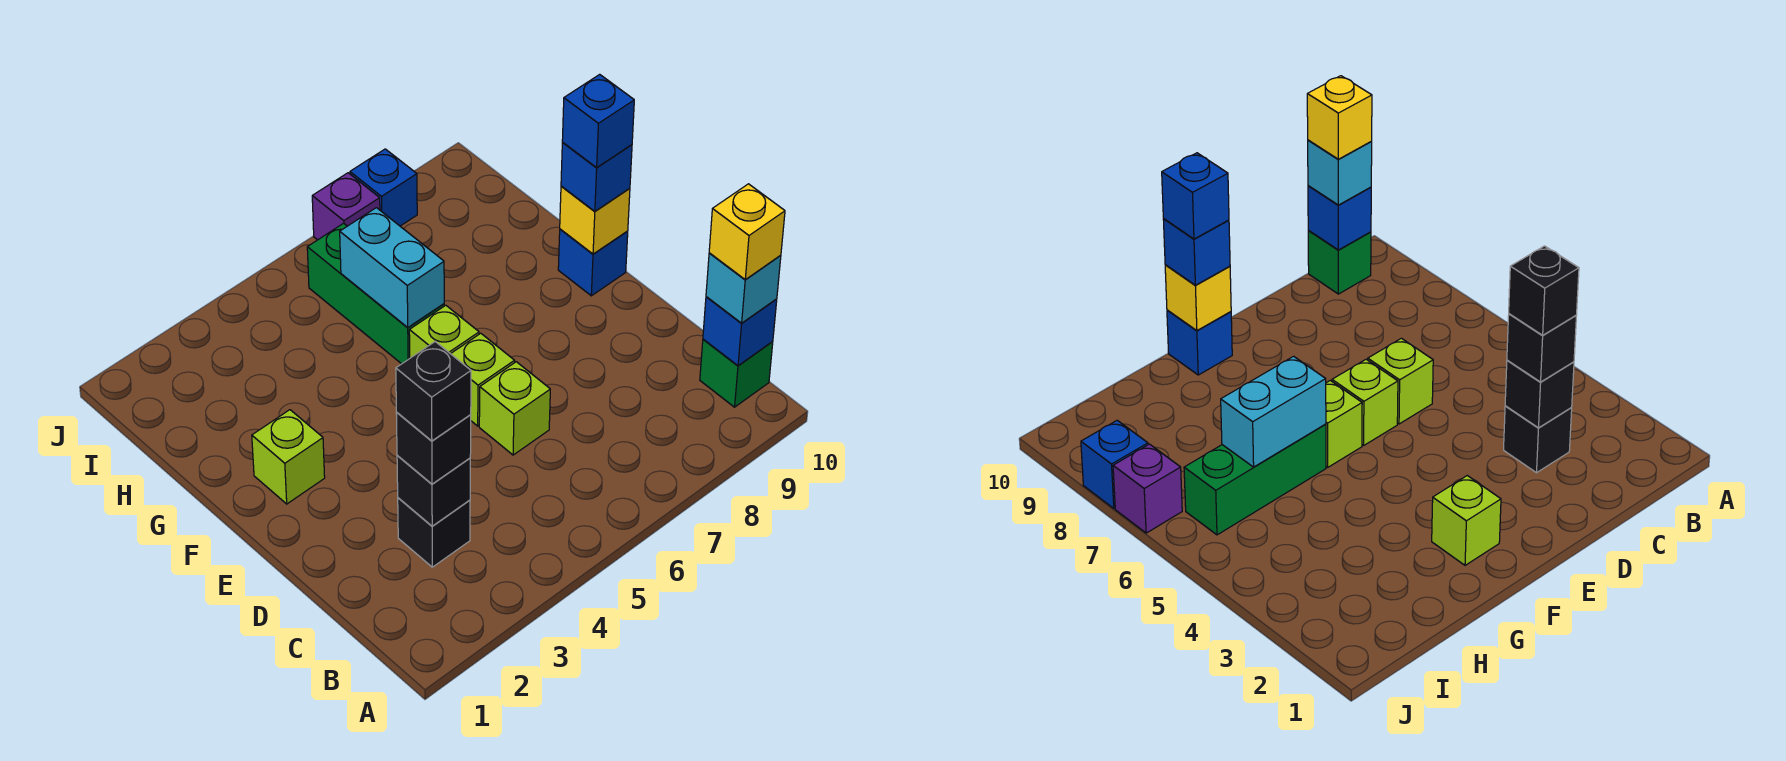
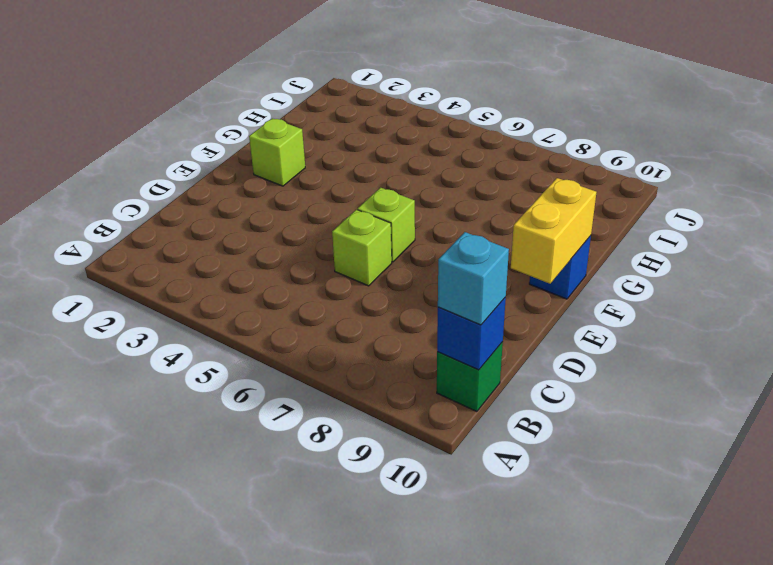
yellow brick E10:F10 level 2 -> yellow brick F10 level 2
none -> black brick C3 level 1
none -> lime brick F6 level 1
none -> green brick G6:I6 level 1

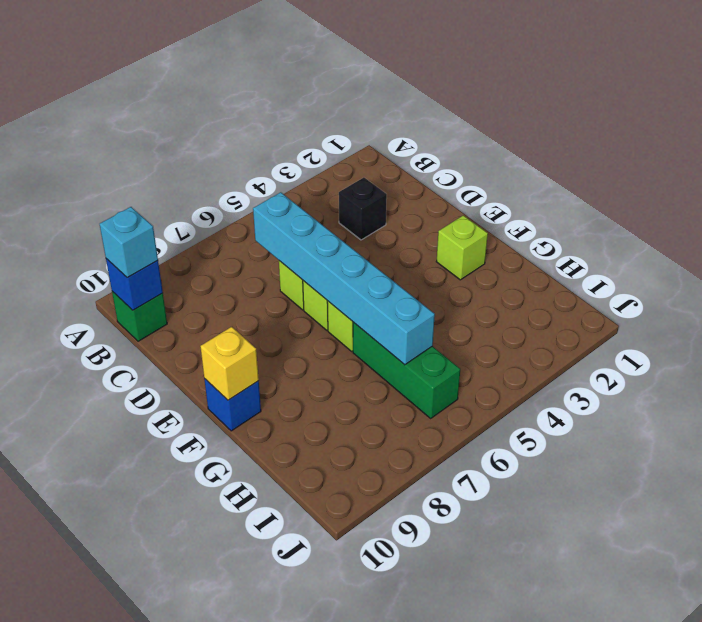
cyan brick C6:H6 level 2 -> cyan brick G6:H6 level 2
none -> purple brick J7 level 1
none -> blue brick J8 level 1
none -> black brick C3 level 2

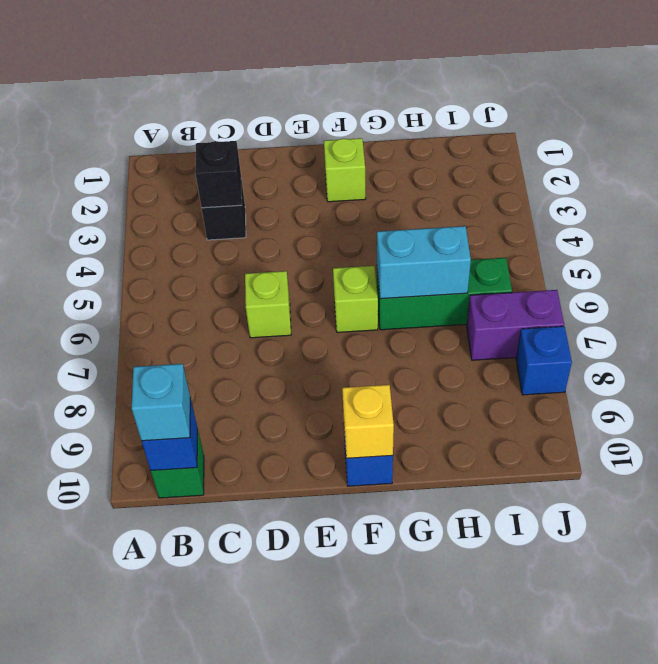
purple brick I7:J7 level 1 -> purple brick J7 level 1
none -> lime brick E6 level 1
none -> black brick C3 level 3
none -> blue brick F10 level 3

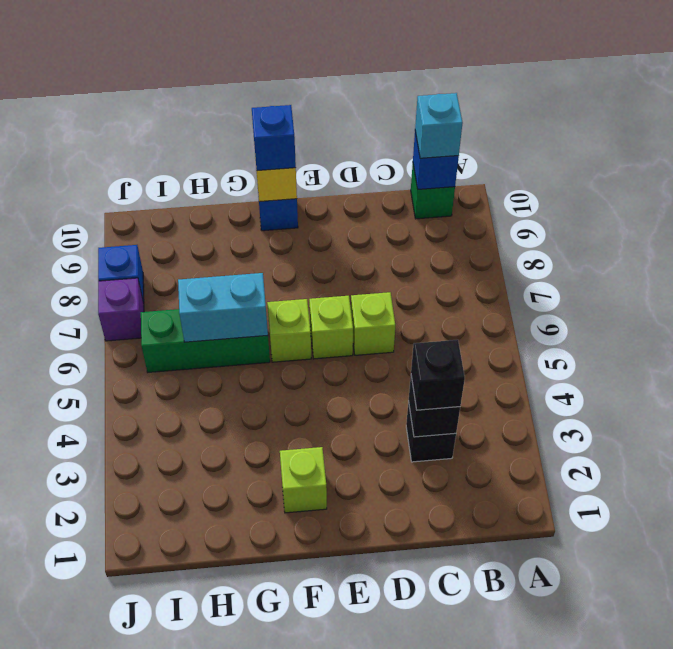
none -> yellow brick B10 level 4
none -> black brick C3 level 4
none -> blue brick F10 level 4

